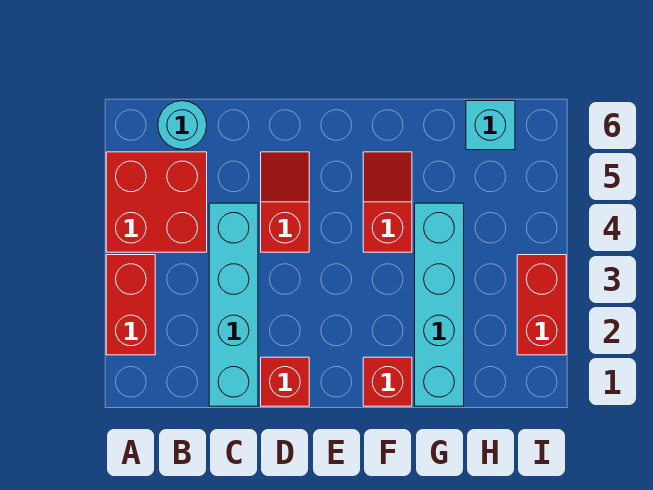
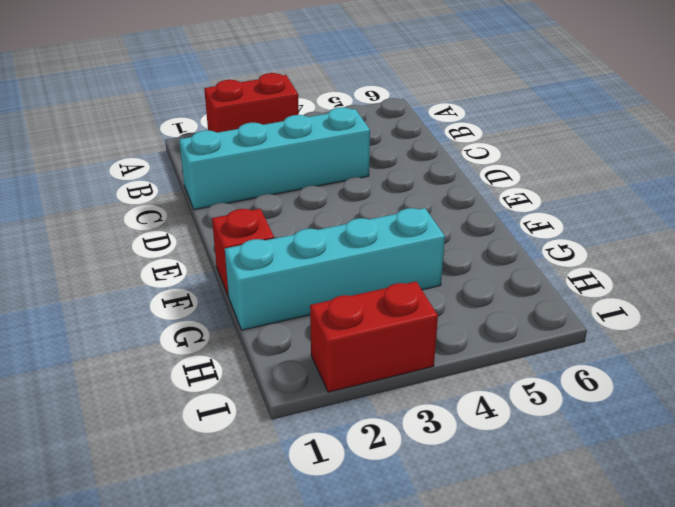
none -> red brick A4:B5 level 1
none -> cyan round brick B6 level 1

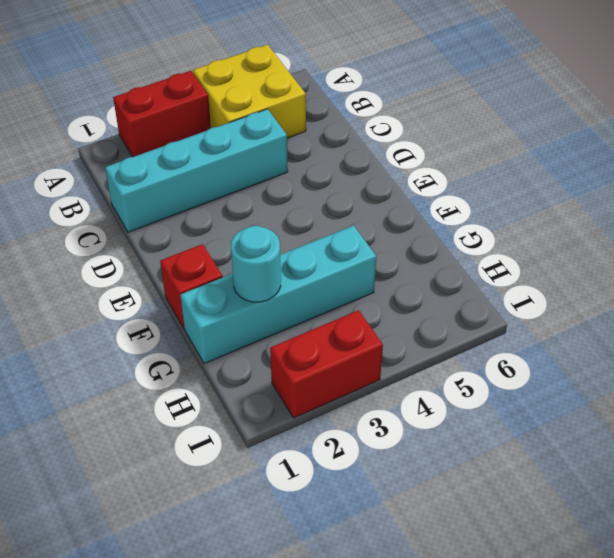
yellow brick A4:B5 level 1 -> red brick A4:B5 level 1
cyan round brick G2 level 2 -> cyan round brick B6 level 1
none -> red brick D1 level 1
none -> red slope D4:D5 level 1 top 4

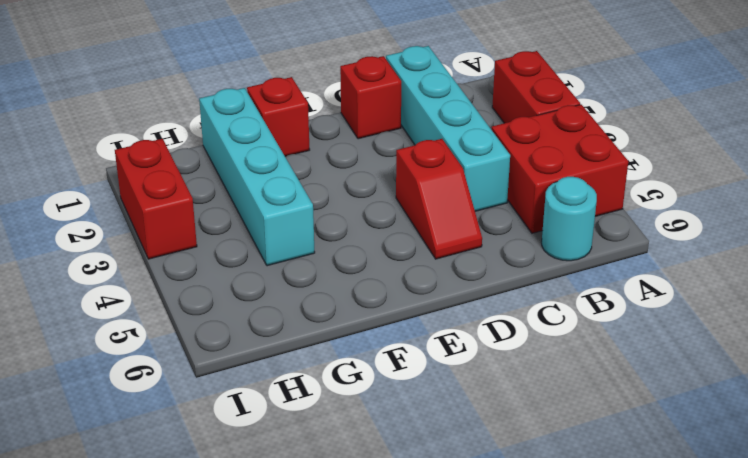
none -> red slope F4:F5 level 1 top 4
none -> cyan brick H6 level 1

